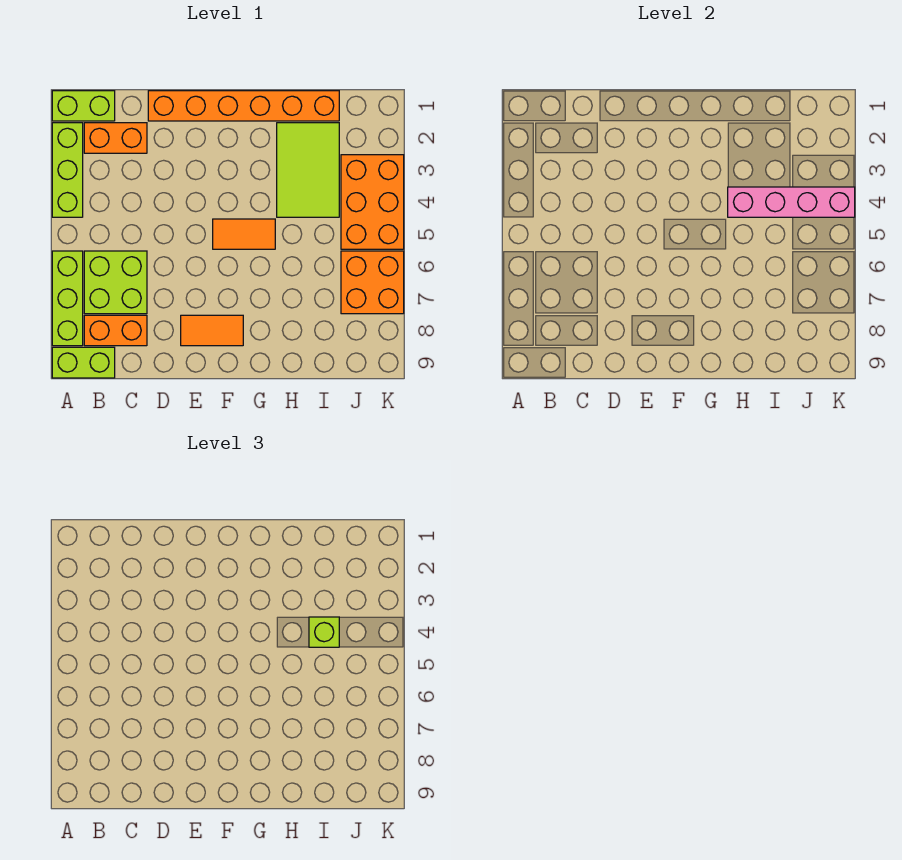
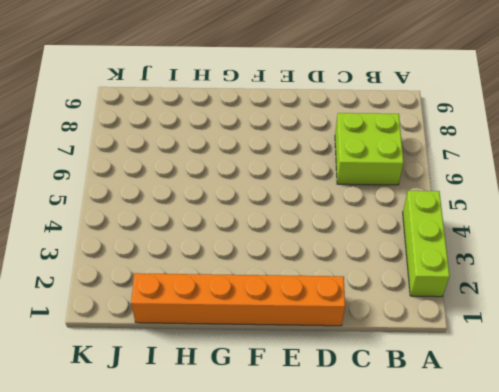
none -> lime brick A1:B1 level 1
none -> lime brick A6:A8 level 1
none -> lime brick A9:B9 level 1

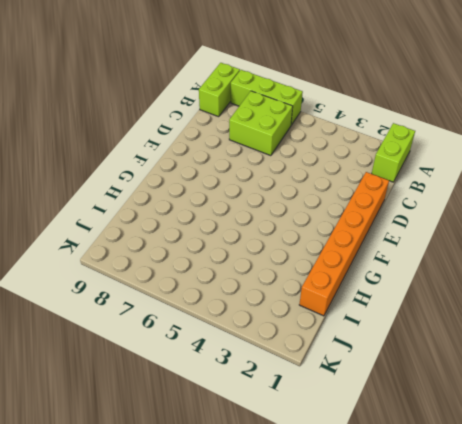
none -> lime brick A2:A4 level 1
none -> orange brick B2:C2 level 1
none -> orange brick B8:C8 level 1

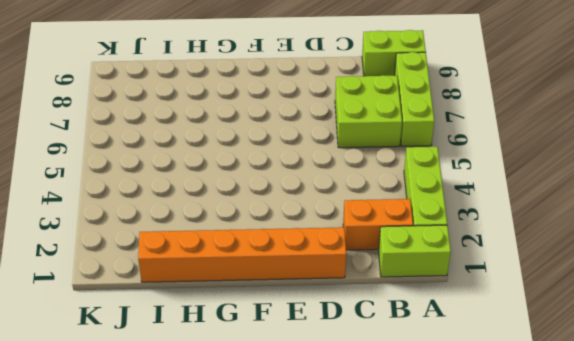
none -> orange brick B8:C8 level 1
none -> orange tile E8:F8 level 1
none -> orange tile F5:G5 level 1

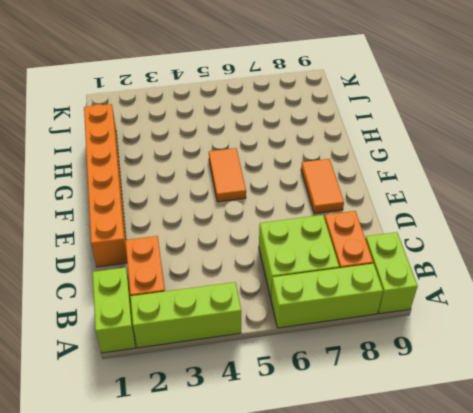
none -> lime tile H2:I4 level 1
none -> orange brick J3:K5 level 1
none -> orange brick J6:K7 level 1

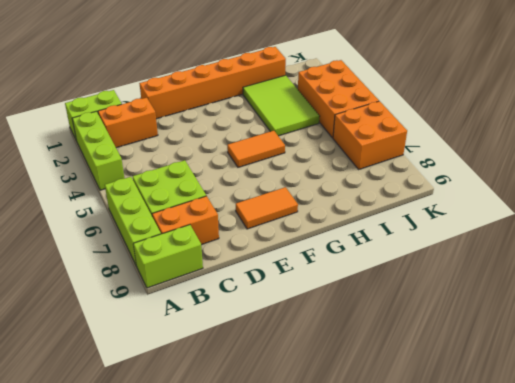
none -> pink brick H4:K4 level 2
none -> lime brick I4 level 3

